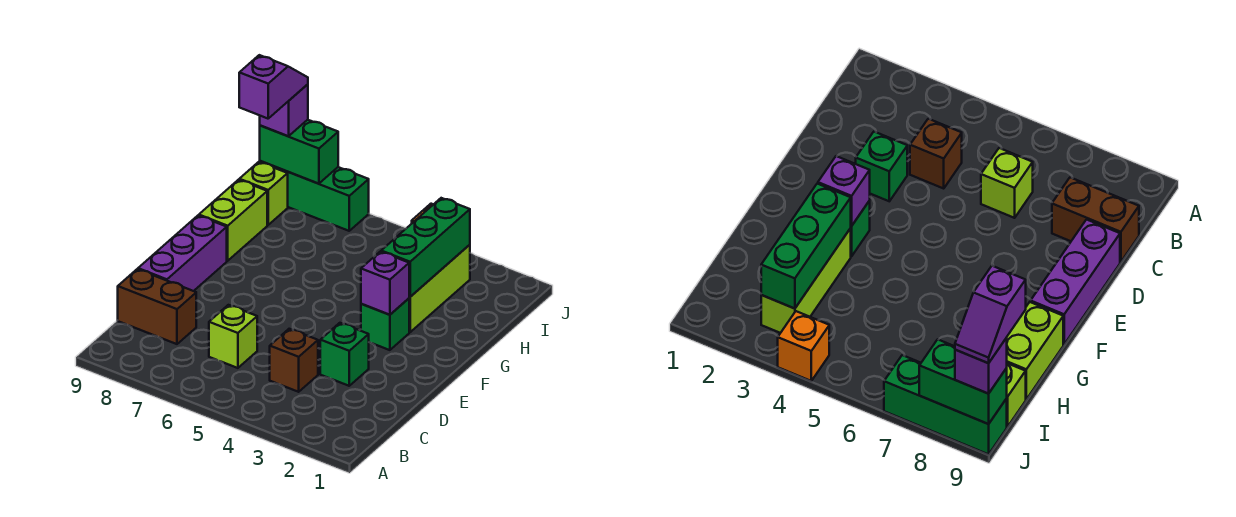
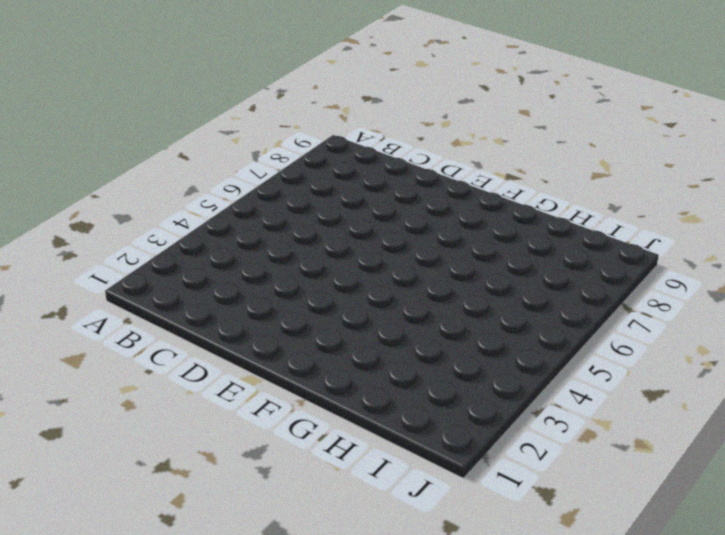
none -> brown brick C4 level 1
none -> lime brick C6 level 1
none -> brown brick C8:C9 level 1

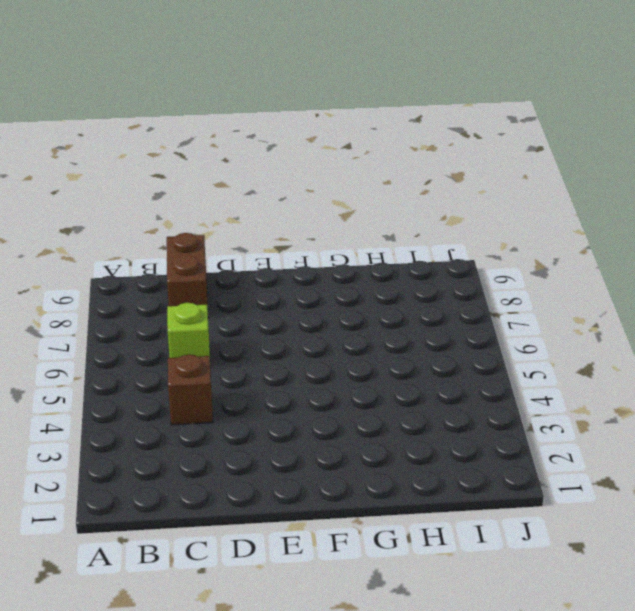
none -> green brick D3 level 1
none -> purple brick D9:F9 level 1
none -> green brick F3 level 1

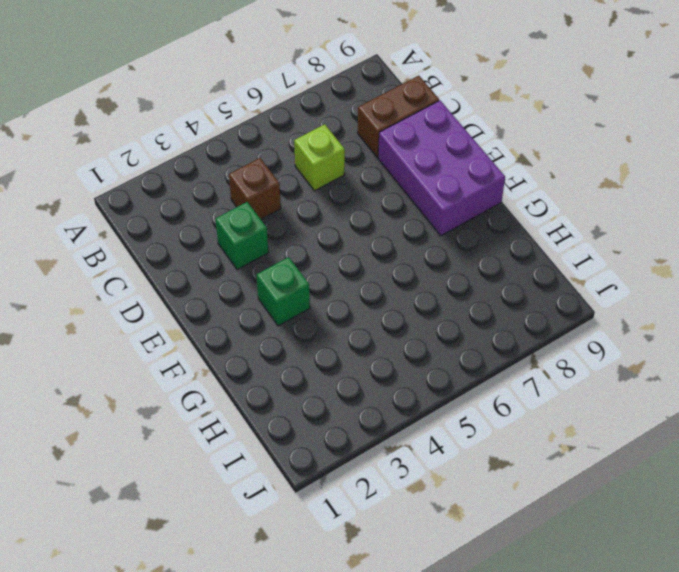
purple brick D8:F9 level 1 -> purple brick D9:F9 level 1
none -> lime brick G3:I3 level 1
none -> lime brick G9:H9 level 1
none -> lime brick I9 level 1

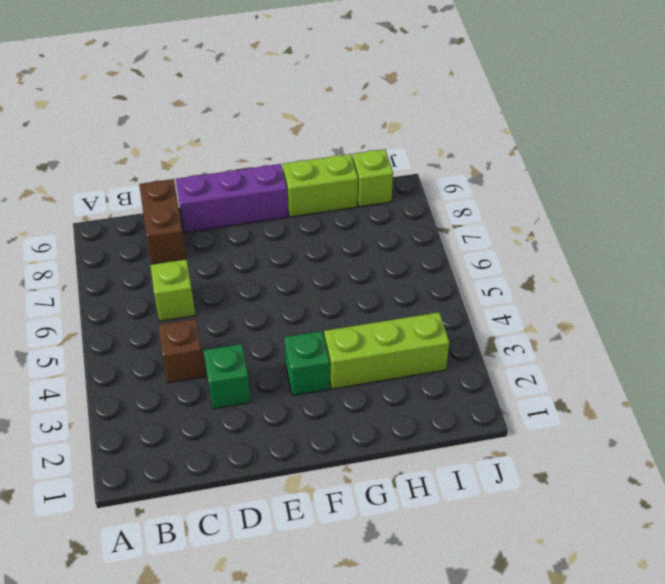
none -> orange brick J4 level 1
none -> green brick J7:J9 level 1
none -> purple brick F3 level 2

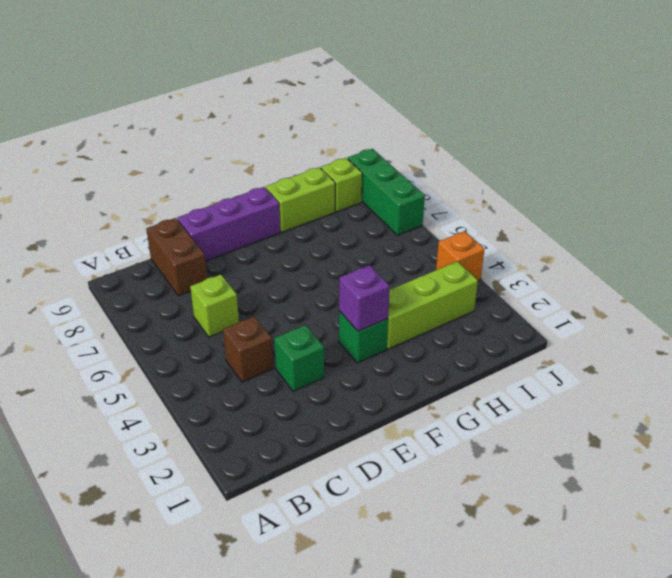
none -> green brick G3:I3 level 2
none -> green brick J8:J9 level 2
none -> purple brick J9 level 3

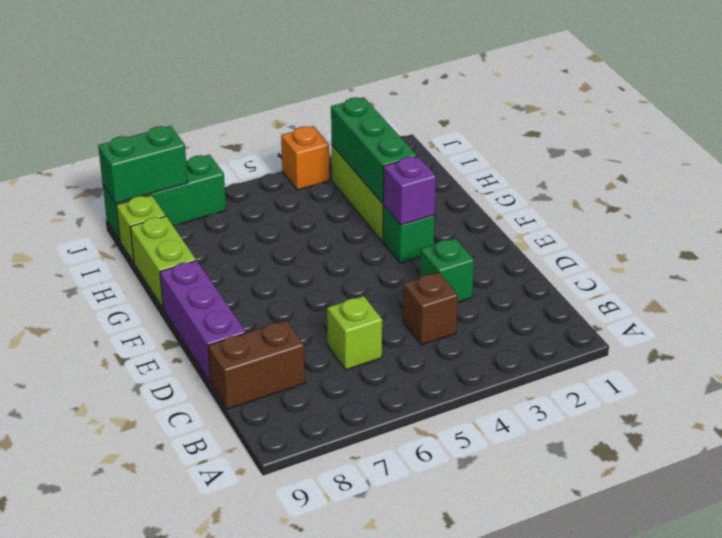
none -> purple brick J9 level 3
none -> purple slope I9:J9 level 4 top I

